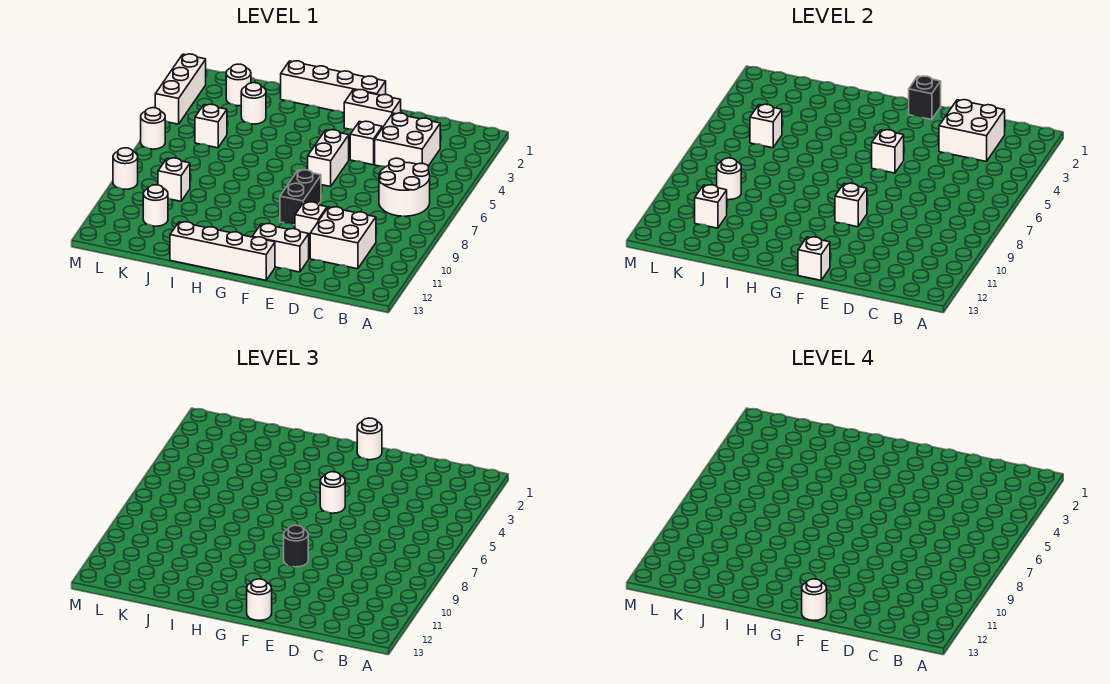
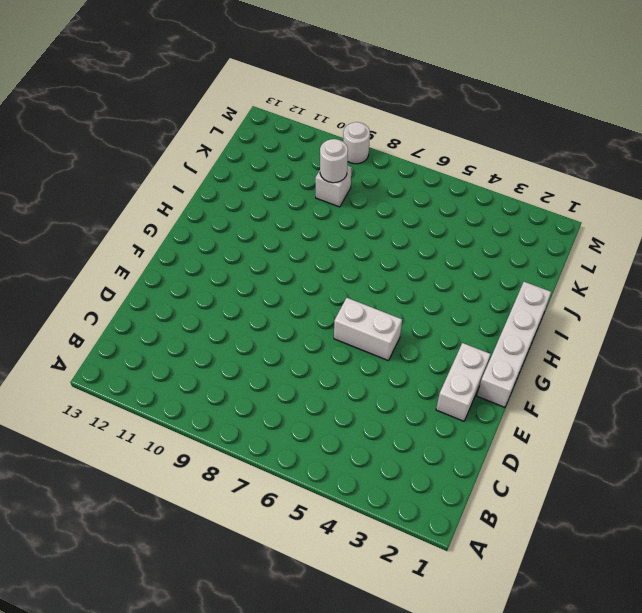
none -> white round brick B6:C7 level 1
none -> white brick C3:D4 level 1
none -> white brick C10:D11 level 1
none -> white brick E4 level 1

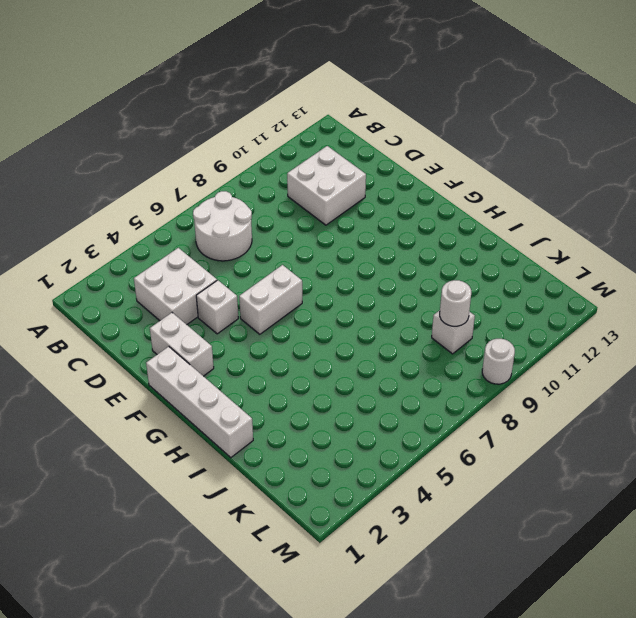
none -> white brick E10 level 1
none -> white brick E12:F12 level 1
none -> black brick F8:F9 level 1
none -> white brick F13:I13 level 1

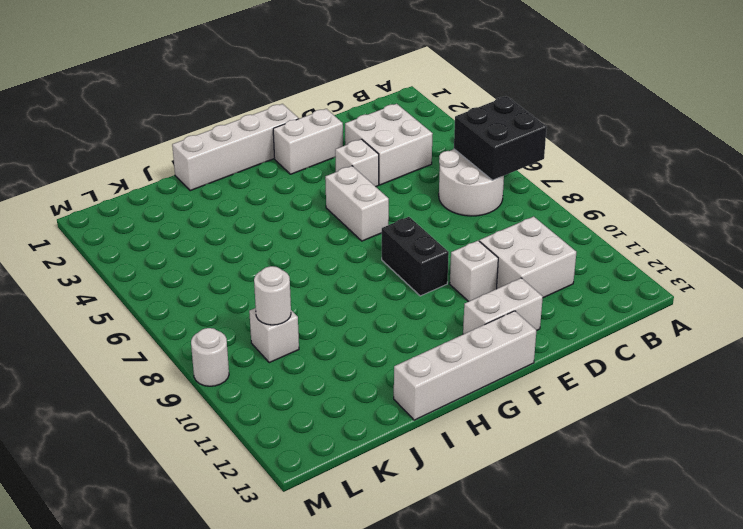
black brick A6:B7 level 2 -> none
none -> white round brick J3 level 1
none -> white round brick K2 level 1
none -> white brick K5 level 1
none -> white round brick K11 level 1

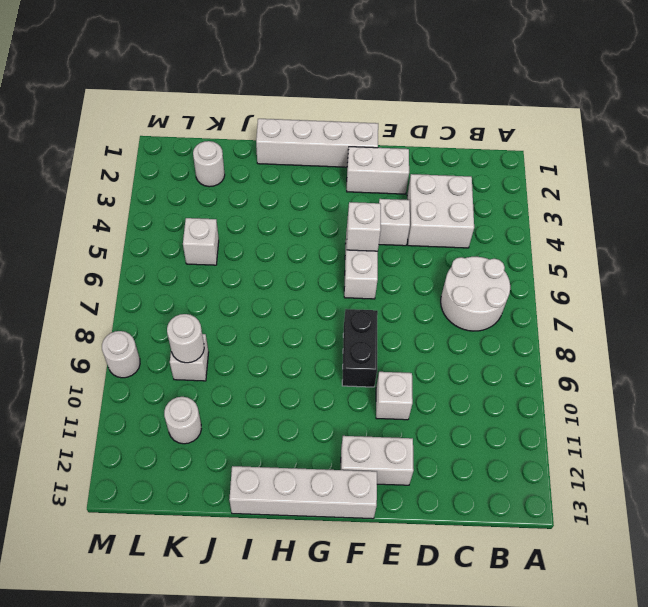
none -> white brick C10:D11 level 1
none -> white round brick J3 level 1
none -> white brick M2:M4 level 1
none -> white round brick M6 level 1

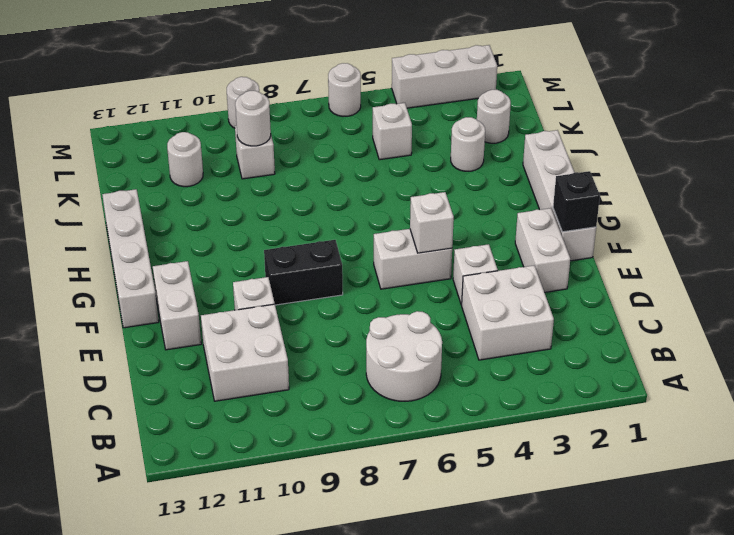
none -> white brick C2:D3 level 2
none -> white brick F9 level 2
none -> white brick F13 level 2
none -> white brick K5 level 2

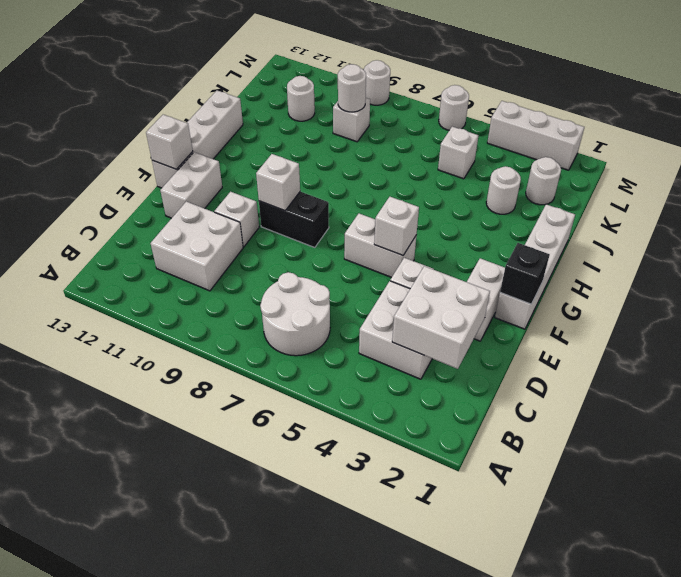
none -> white brick K5 level 2
none -> white brick K11 level 2
none -> white round brick F1 level 3
none -> white round brick F5 level 3

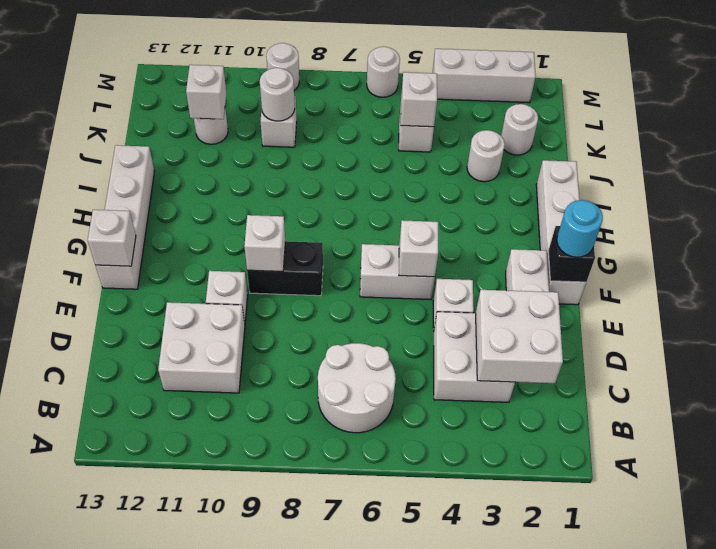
cyan round brick F1 level 3 -> white round brick F1 level 3
none -> white brick E12:F12 level 1
none -> white round brick F5 level 3
none -> black round brick F9 level 3
none -> white round brick F13 level 3

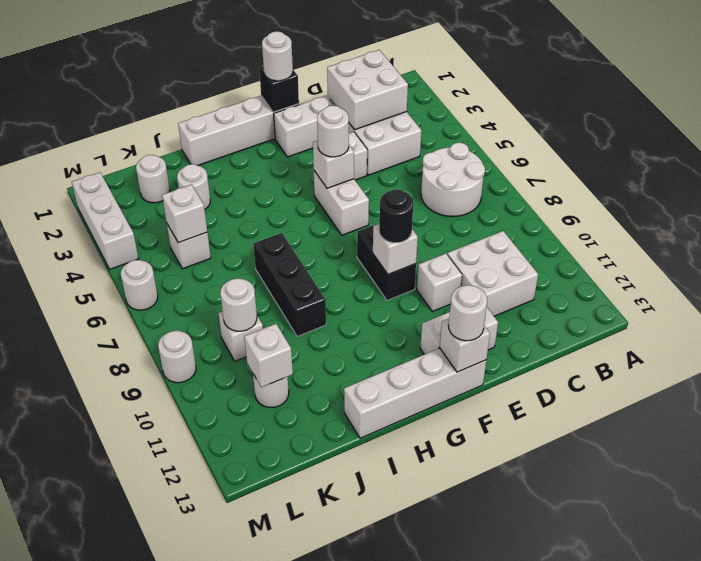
black brick I7:I9 level 1 -> none
none -> white round brick F13 level 4

